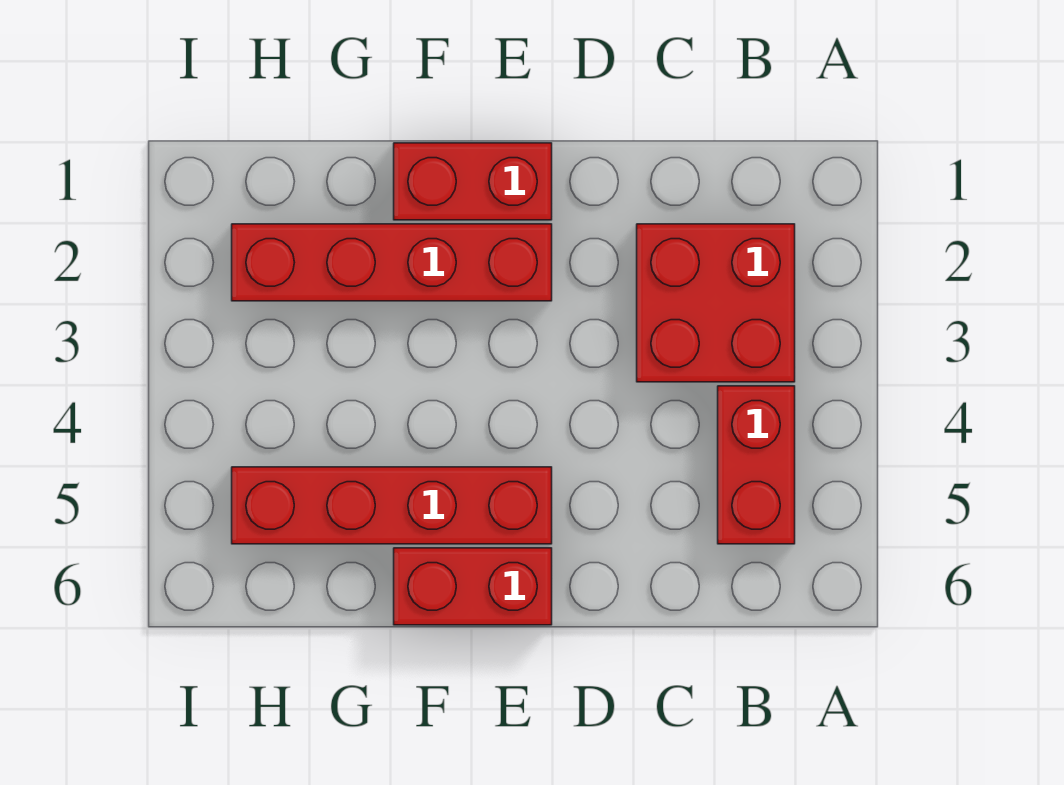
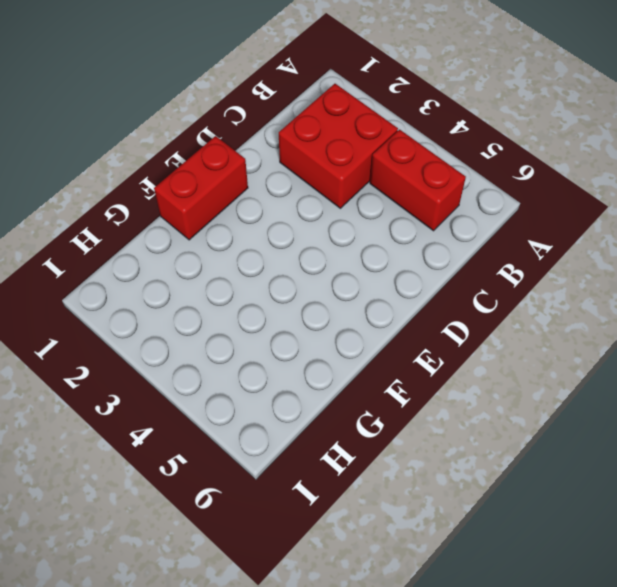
none -> red brick E2:H2 level 1
none -> red brick E5:H5 level 1

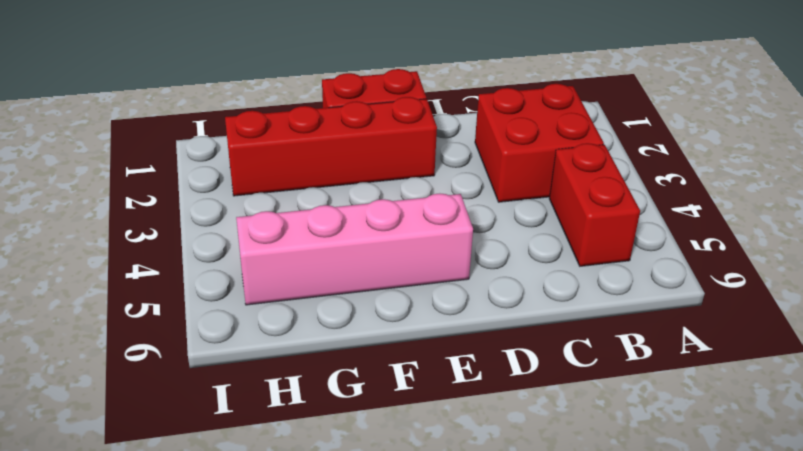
pink brick E5:H5 level 1 -> red brick E5:H5 level 1
none -> red brick E6:F6 level 1

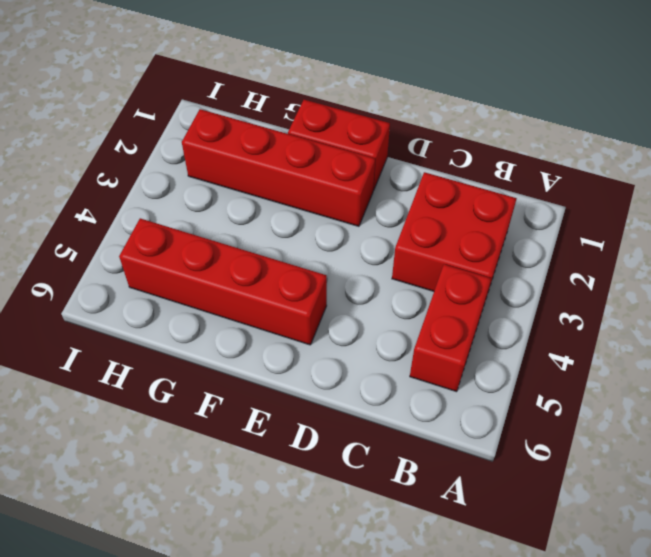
none -> red brick E6:F6 level 1

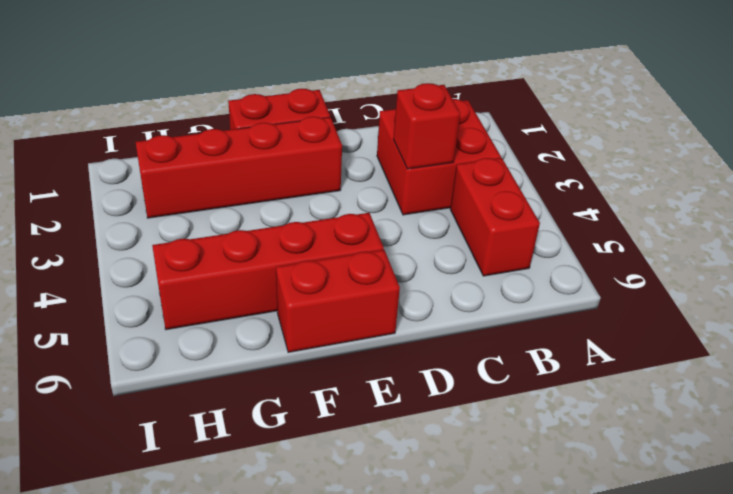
red brick C3 level 2 -> none

